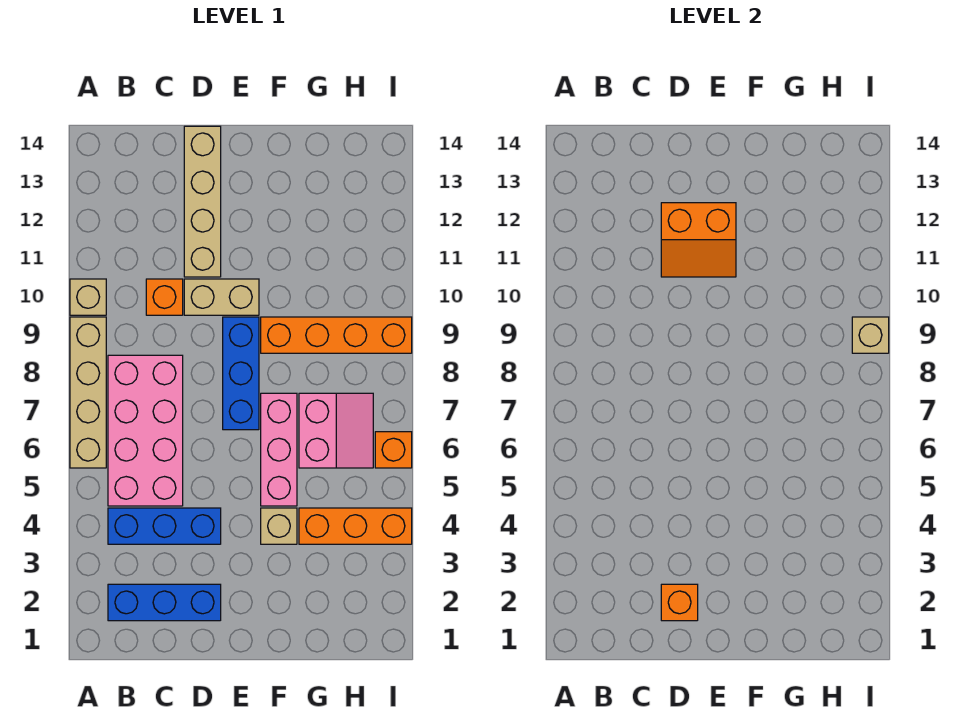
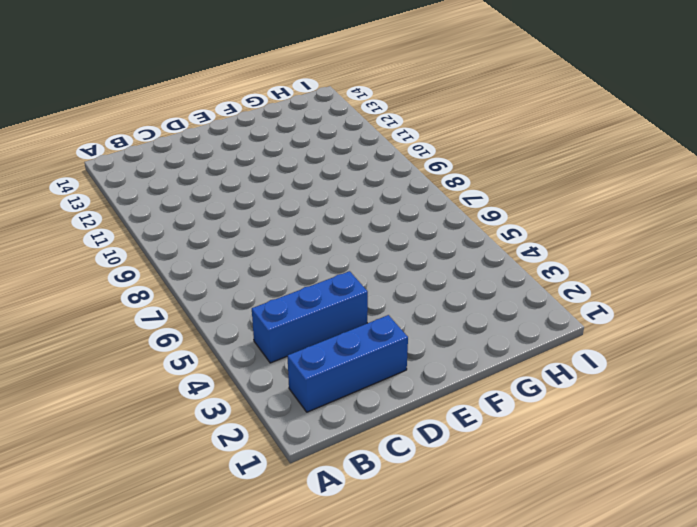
none -> tan brick A6:A9 level 1
none -> tan brick A10 level 1
none -> pink brick B5:C8 level 1

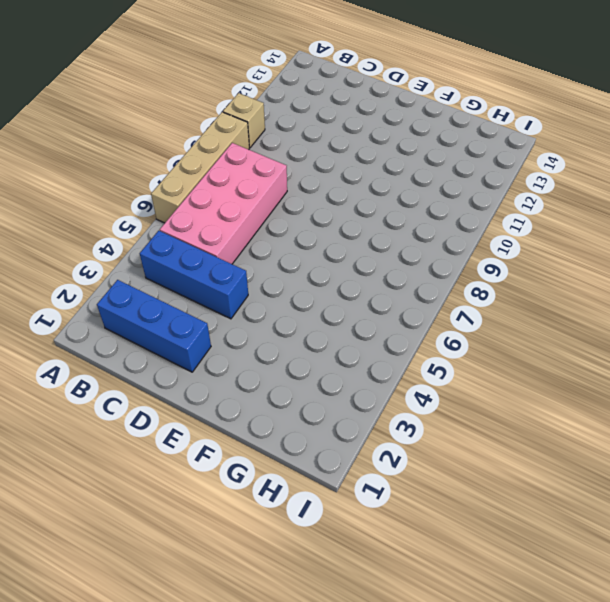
none -> orange brick C10 level 1
none -> tan brick D10:E10 level 1
none -> tan brick D11:D14 level 1

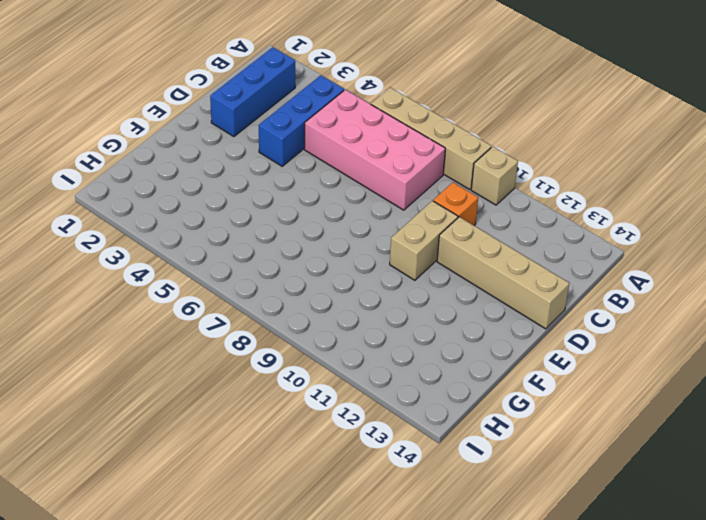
none -> blue brick E7:E9 level 1
none -> tan brick F4 level 1
none -> pink brick F5:F7 level 1

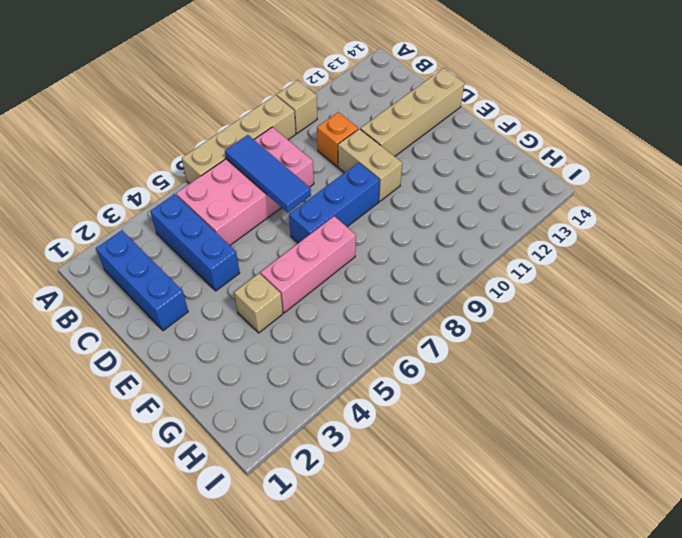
blue tile B7:D7 level 2 -> none
none -> orange brick F9:I9 level 1
none -> orange brick G4:I4 level 1
none -> pink slope G6:H7 level 1 top G

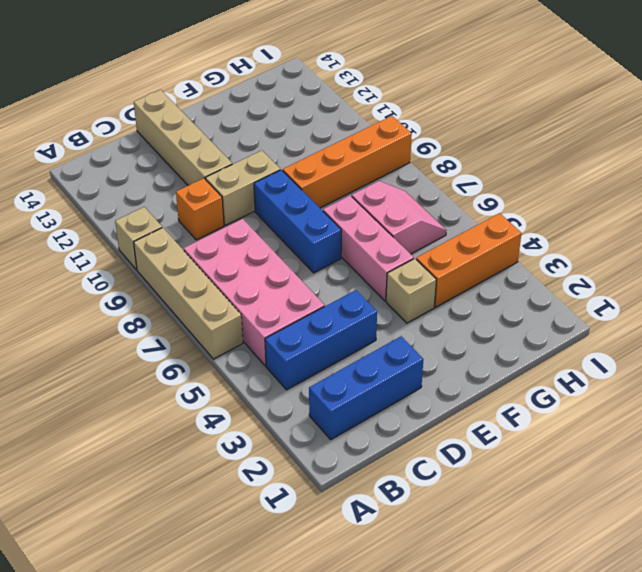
none -> orange brick I6 level 1
none -> orange brick D2 level 2
none -> orange slope D11:E12 level 2 top 12

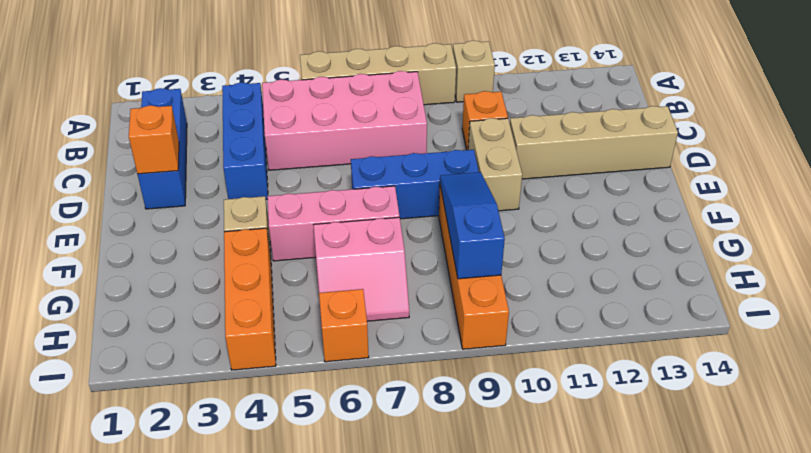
blue slope F9:H9 level 2 top H -> none
none -> orange slope D11:E12 level 2 top 12
none -> tan brick I9 level 2

